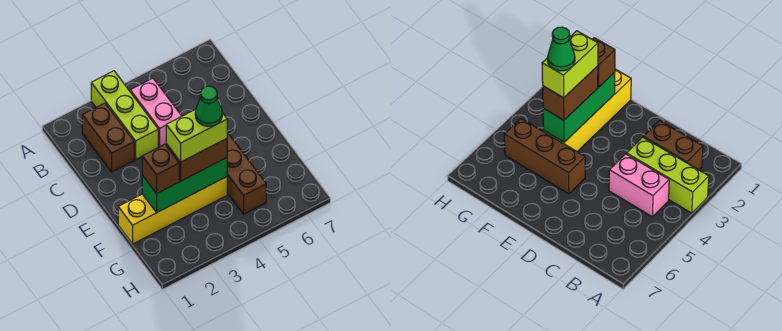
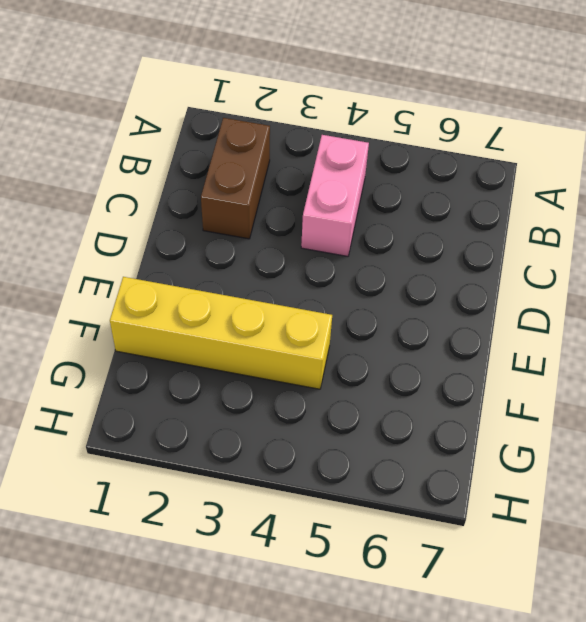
none -> lime brick A3:C3 level 1
none -> brown brick E5:G5 level 1

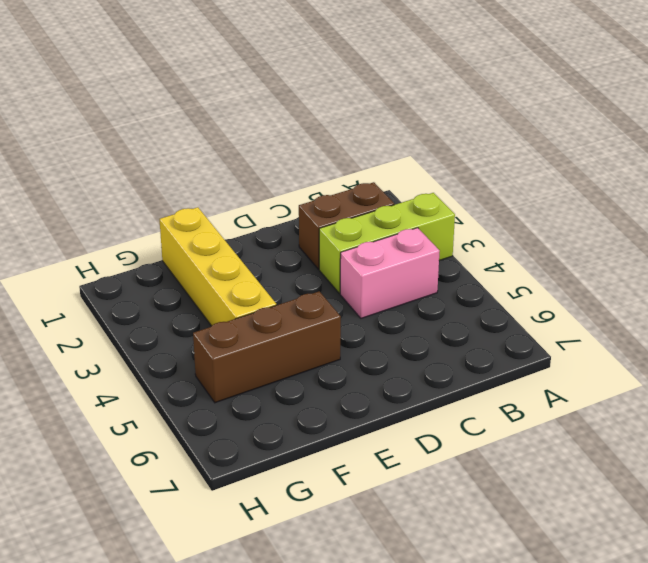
none -> green brick F2:F4 level 2
none -> brown brick F2 level 3

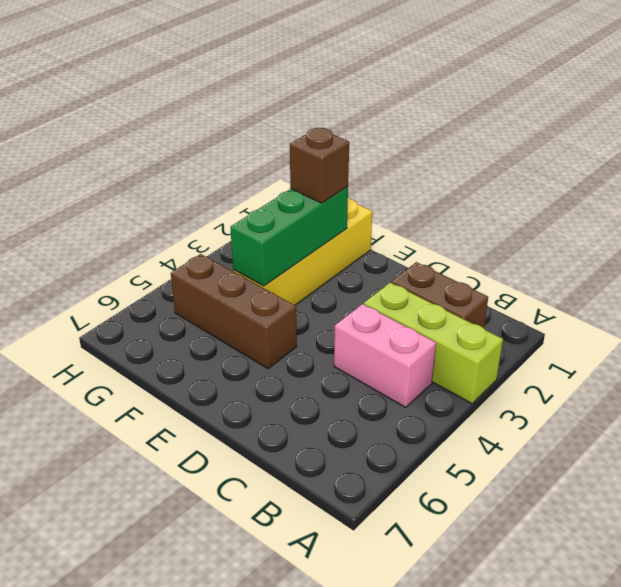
none -> brown brick F3:F4 level 3
none -> lime brick F3:F4 level 4

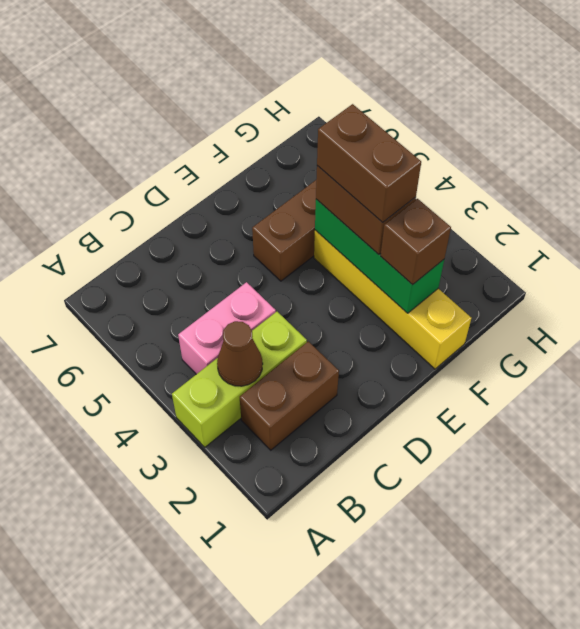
brown cone B3 level 2 -> none
brown brick F3:F4 level 4 -> lime brick F3:F4 level 4
none -> green cone F4 level 5

